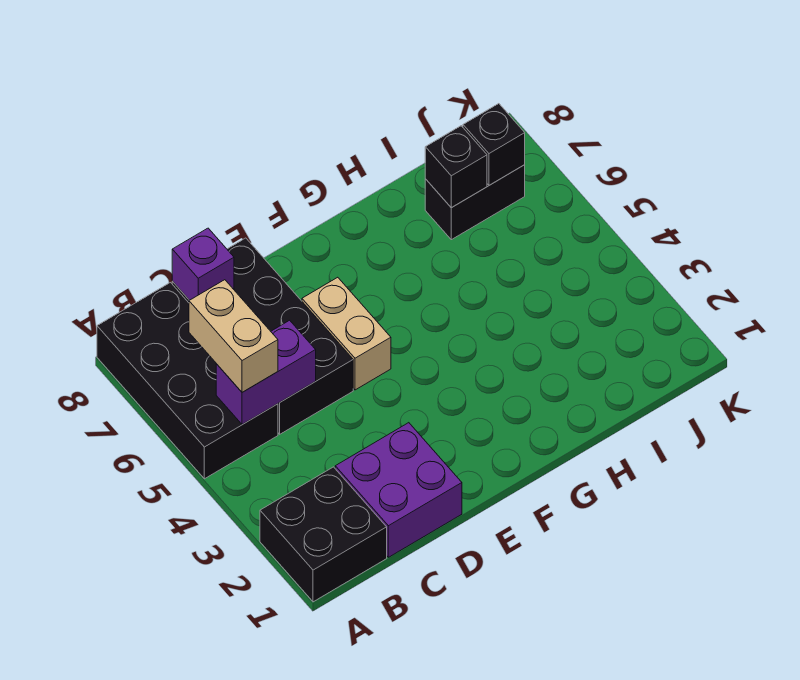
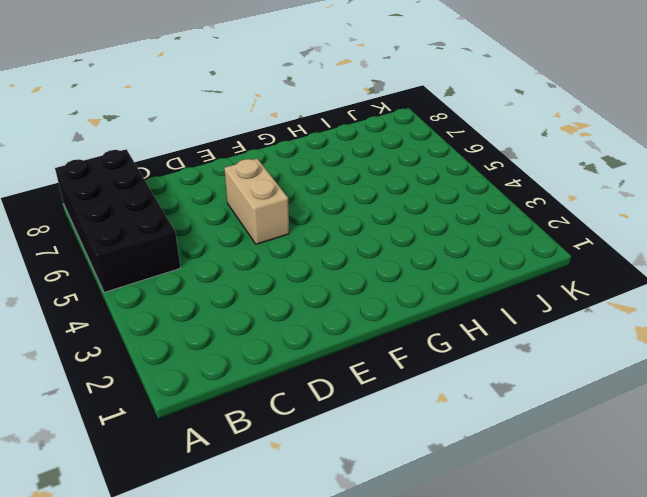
none -> black brick A1:B2 level 1
none -> purple brick C1:D2 level 1

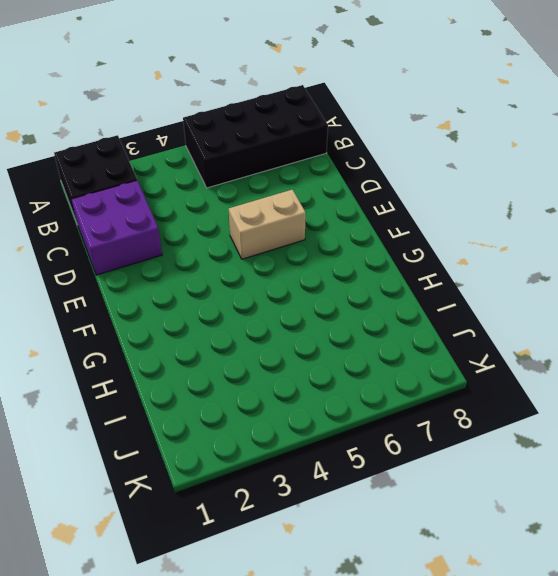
none -> black brick C5:D8 level 1
none -> black brick I7:J7 level 1

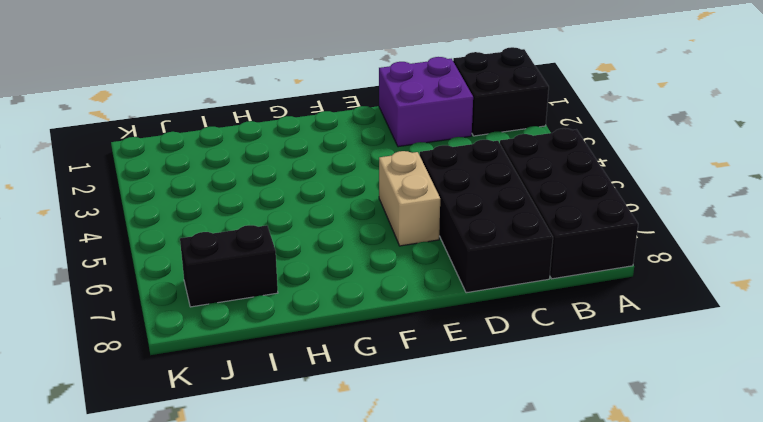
none -> purple brick B5:C5 level 2
none -> purple brick C8 level 2

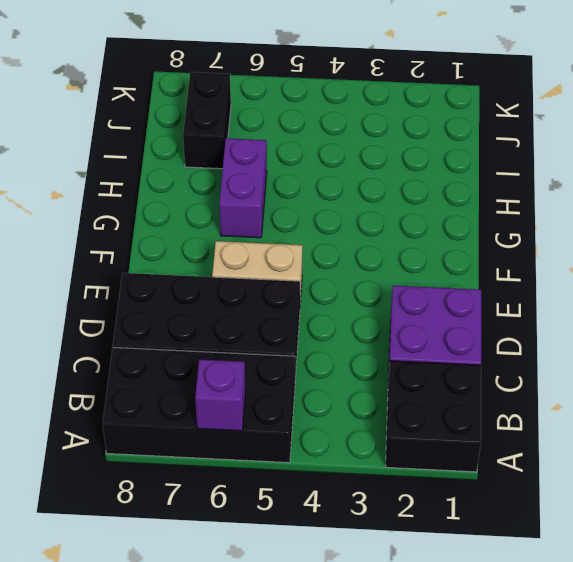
purple brick A6 level 2 -> purple brick C8 level 2
purple brick G6:H6 level 1 -> purple brick B5:C5 level 2
none -> black brick I7 level 2
none -> black brick J7 level 2

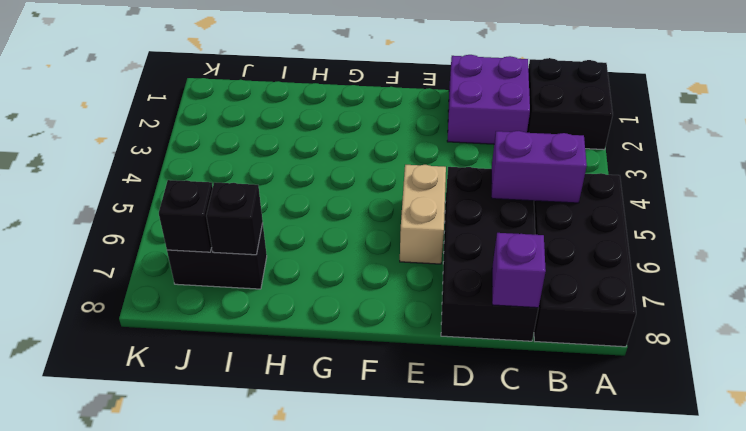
none -> tan brick B5:B6 level 3

